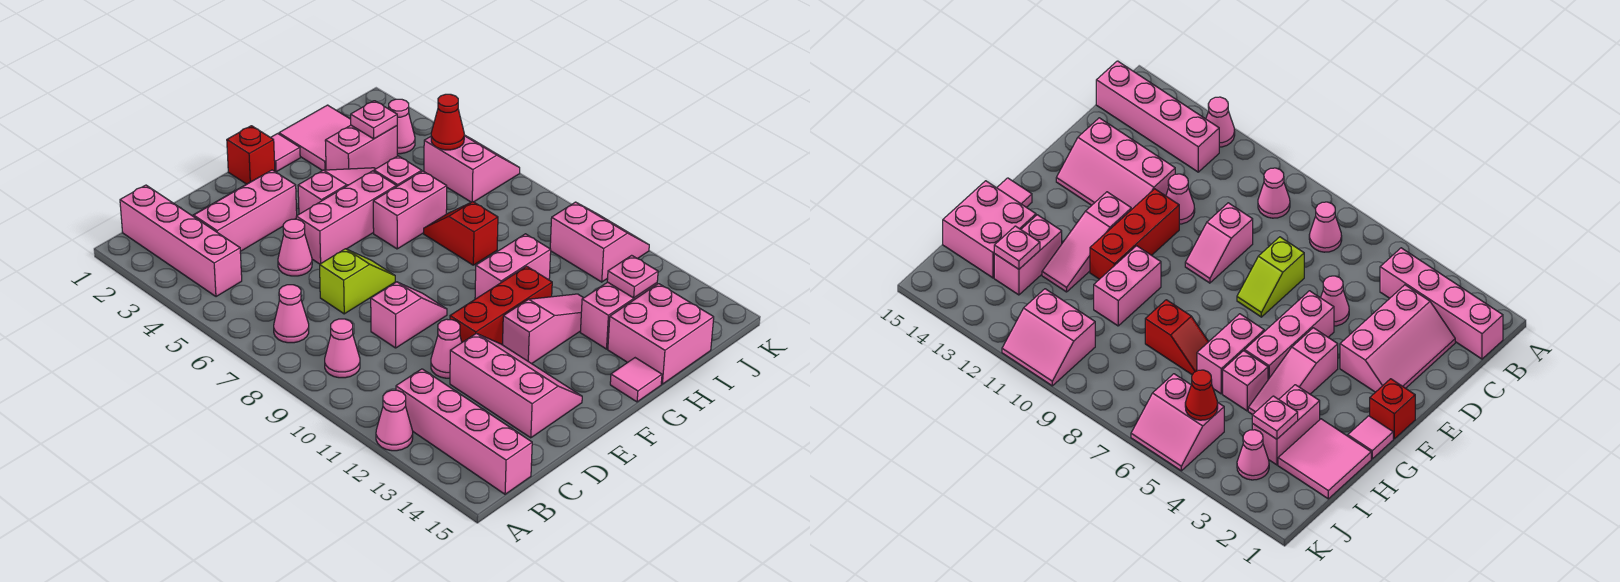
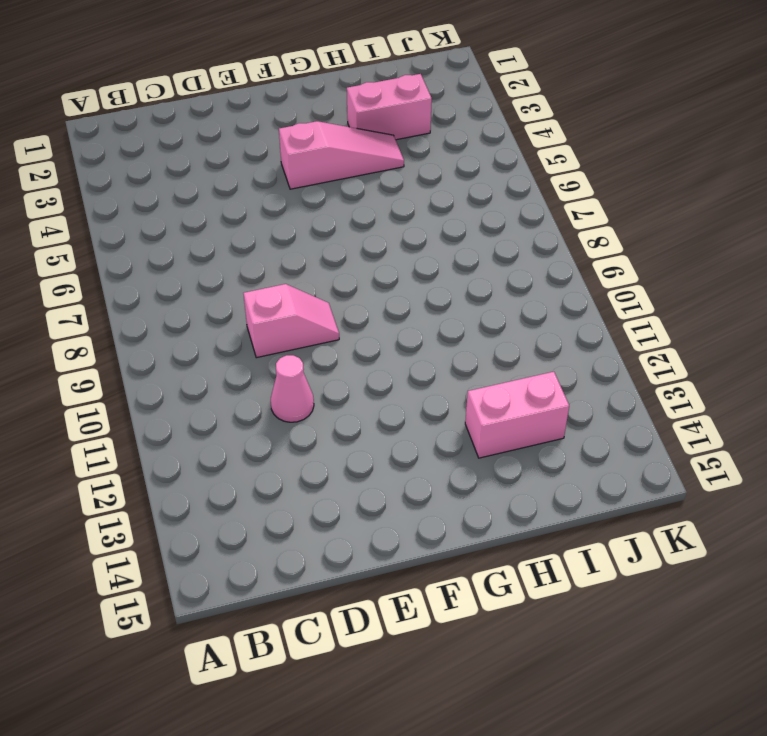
none -> pink cone A12 level 1
none -> pink brick B1:B4 level 1
none -> pink cone B7 level 1
none -> pink cone B9 level 1

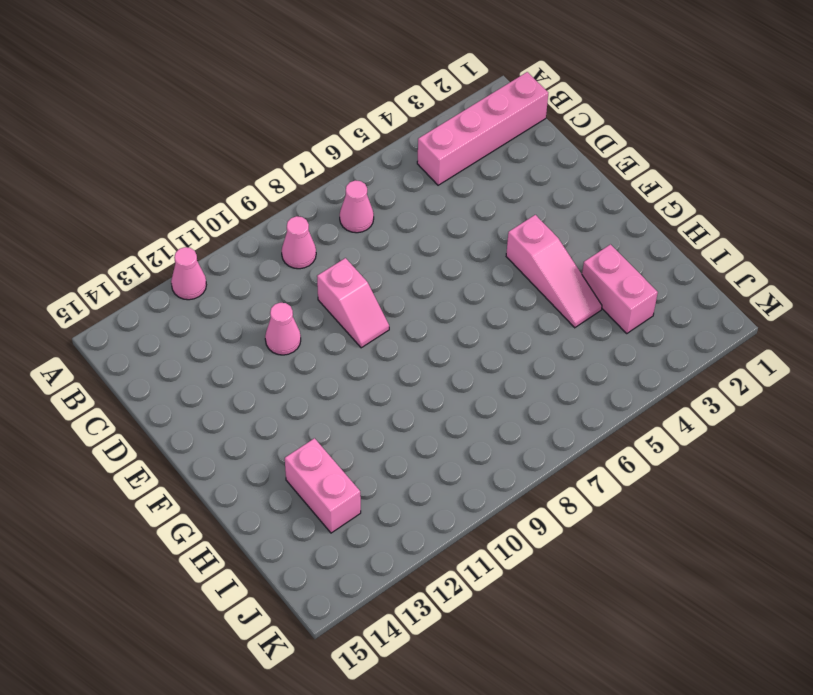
none -> pink brick B12:B15 level 1
none -> pink slope C2:E3 level 1 top 3
none -> pink cone D5 level 1
none -> lime slope D7:E7 level 1 top D

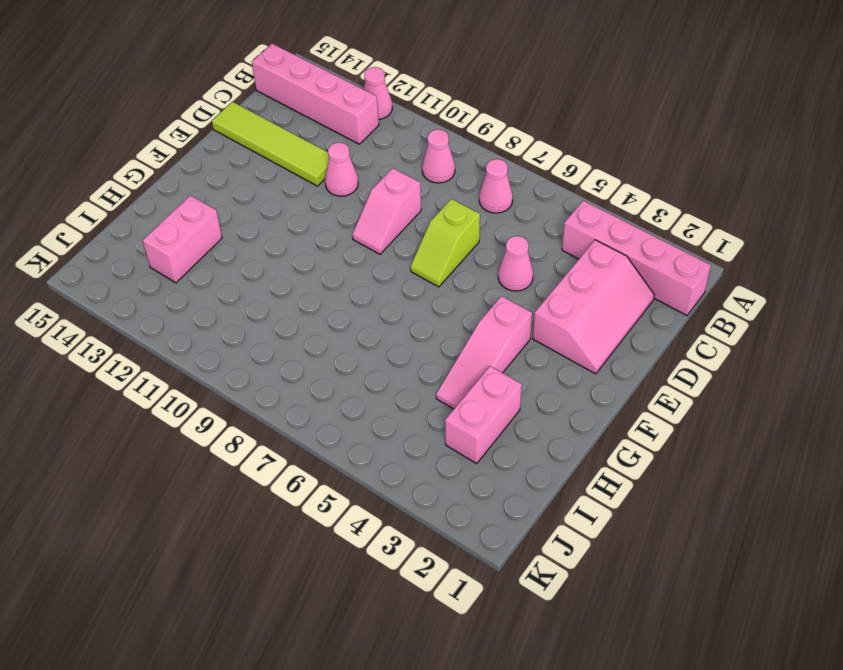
lime tile D12:D15 level 1 -> pink slope D12:E14 level 1 top D
none -> pink brick E5:G5 level 1
none -> red brick E11:G11 level 1
none -> red brick F1 level 1
none -> pink slope F12:H12 level 1 top F

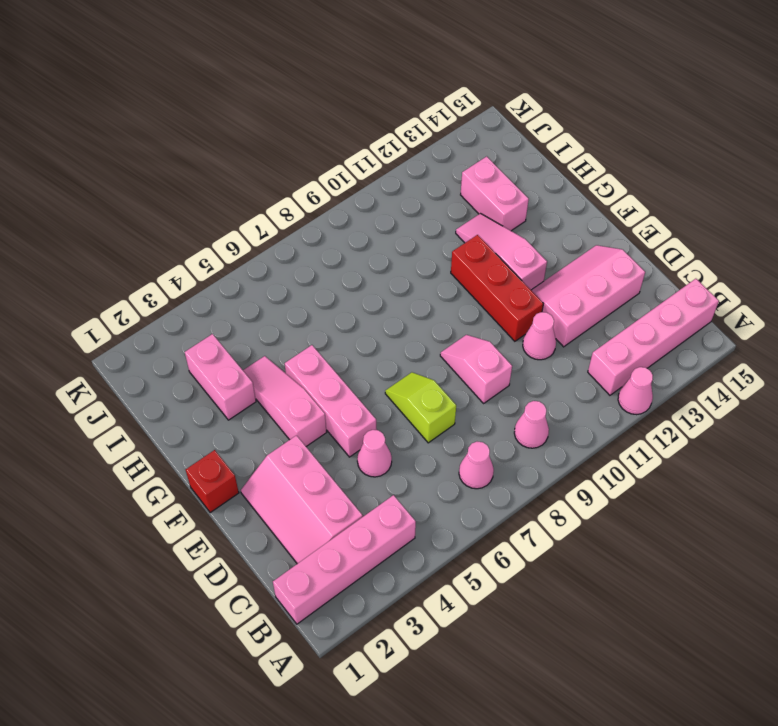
none -> pink tile G1 level 1
none -> pink brick G6:H6 level 1
none -> pink brick G10:H10 level 1
none -> pink tile G15 level 1

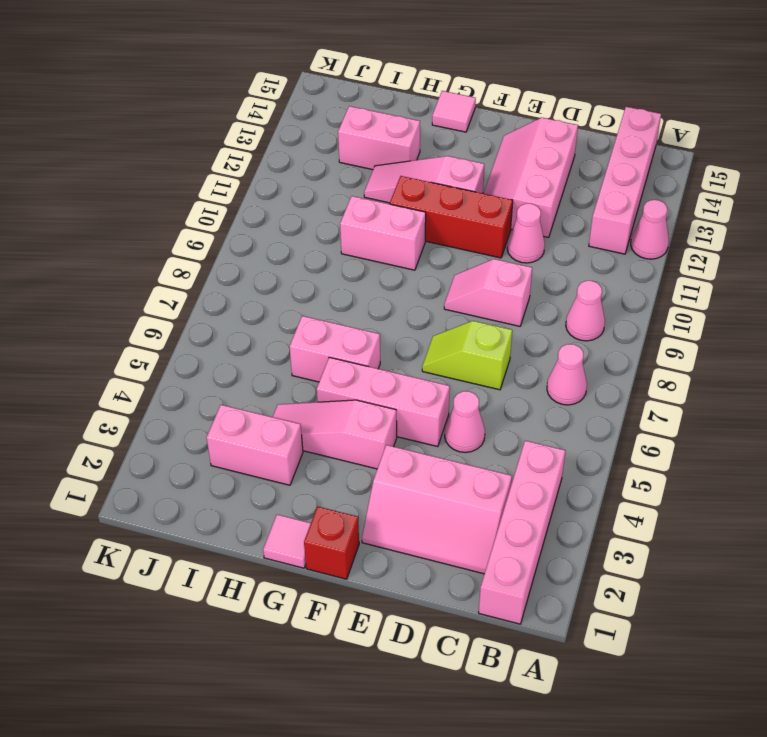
none -> pink tile H1:I2 level 1
none -> pink brick H5 level 1
none -> red slope H7:H8 level 1 top 8
none -> pink brick H14:I15 level 1

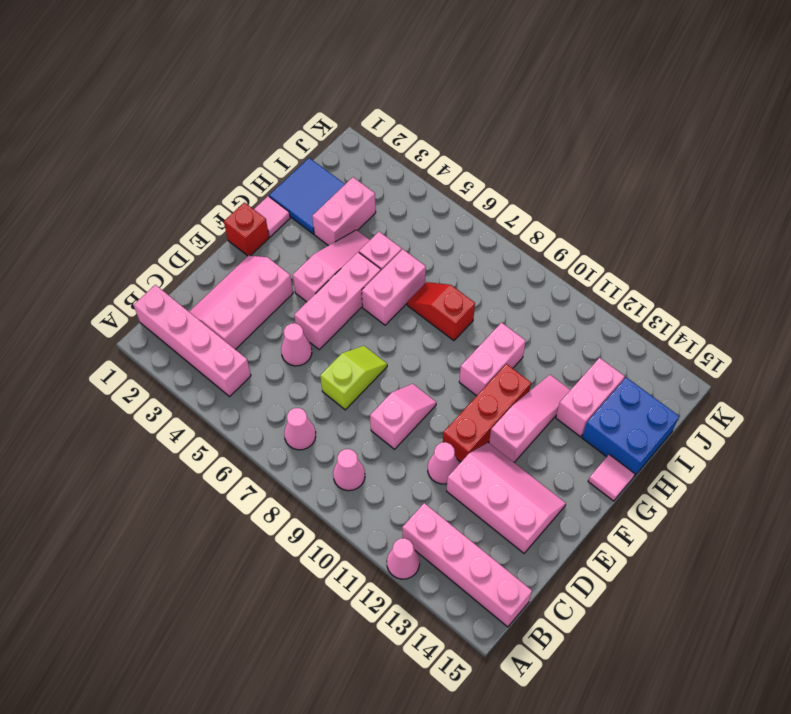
blue tile H1:I2 level 1 -> pink tile H1:I2 level 1
blue brick H14:I15 level 1 -> pink brick H14:I15 level 1
none -> pink cone J3 level 1
none -> pink slope J5:K6 level 1 top J
none -> pink slope J10:K11 level 1 top J
none -> pink plate I3 level 2

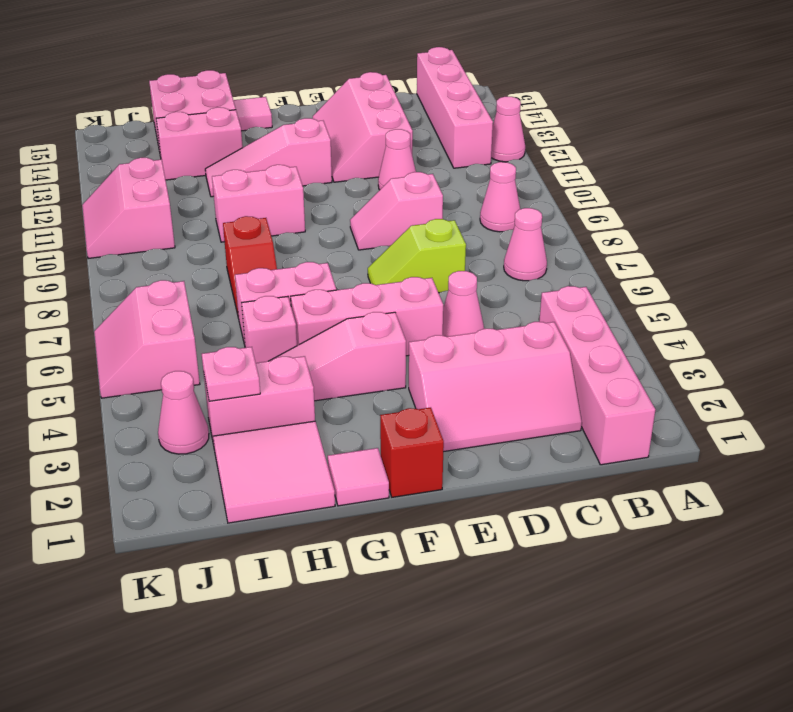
none -> red brick E11:G11 level 1
none -> pink plate I13 level 2
none -> red cone J5 level 2

